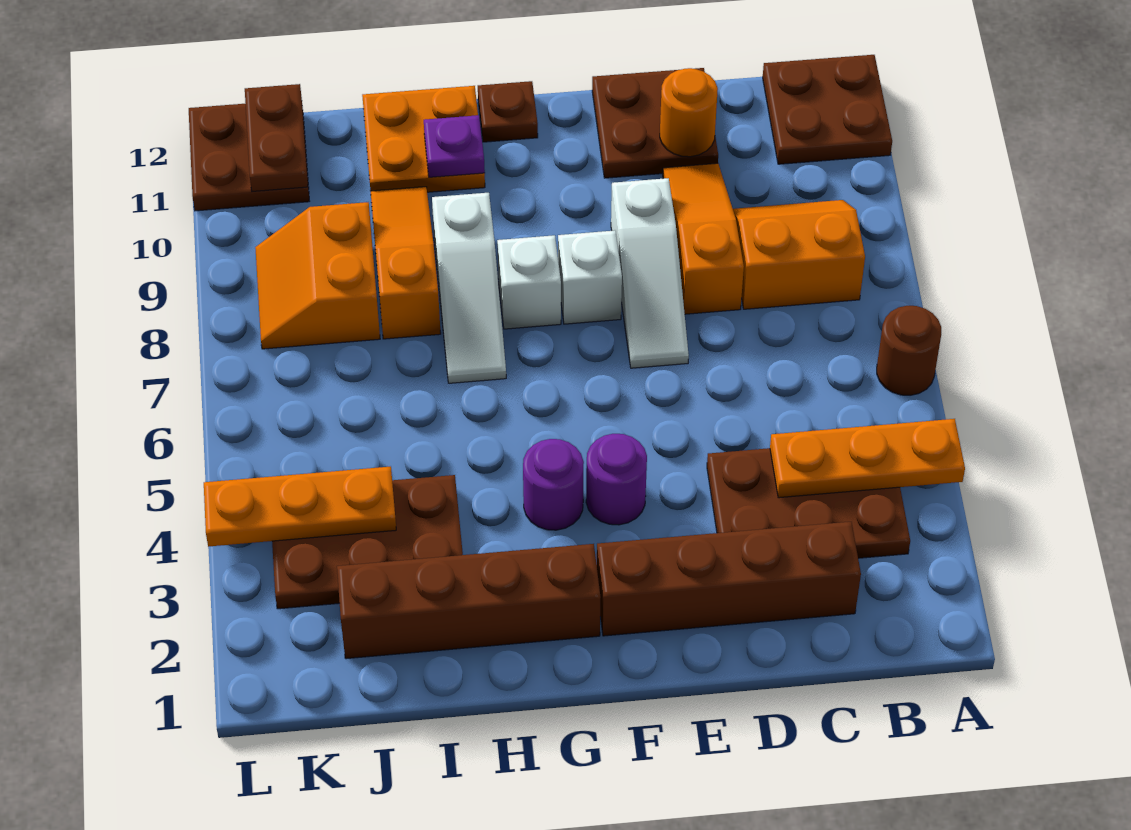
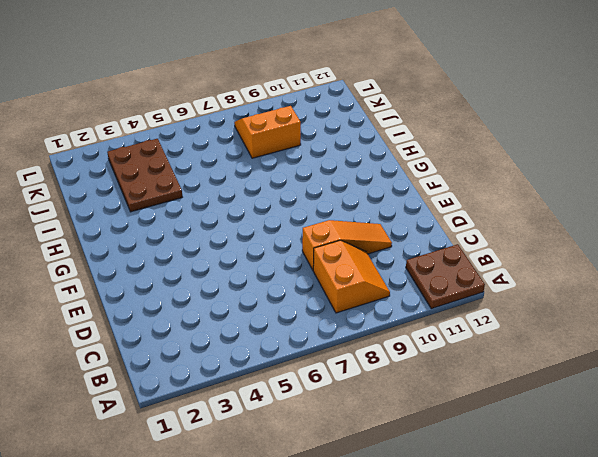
none -> brown round brick A6 level 1
none -> brown plate B3:D4 level 1
none -> brown brick C2:F2 level 1

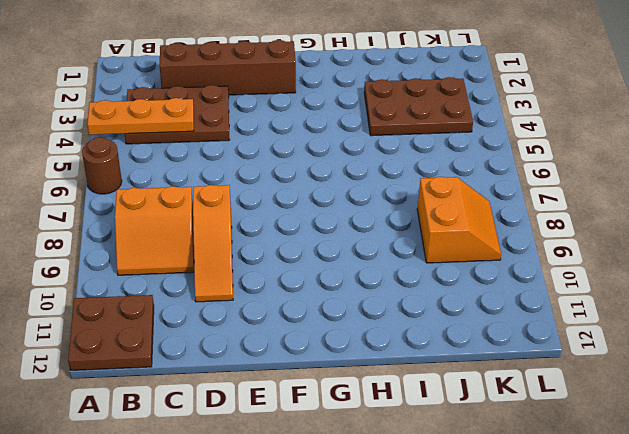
none -> brown plate D11:E12 level 1
none -> white slope E7:E9 level 1 top 9
none -> purple round brick F4 level 1

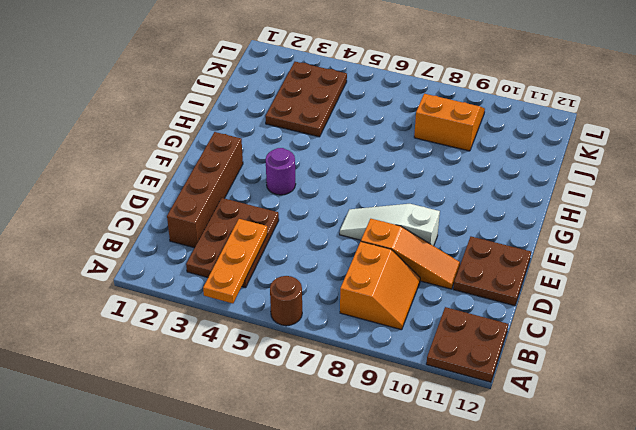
none -> white brick F8 level 1
none -> brown brick G2:J2 level 1
none -> purple round brick G4 level 1

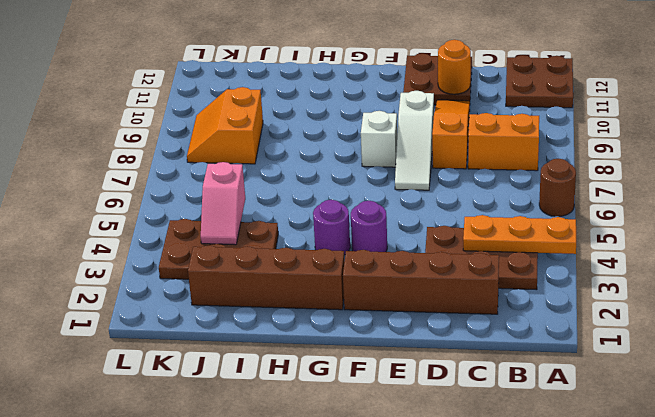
pink slope J4:J5 level 2 top 5 -> orange plate J4:L4 level 2
none -> white brick G8 level 1
none -> brown plate G12 level 1
none -> white slope H7:H9 level 1 top 9

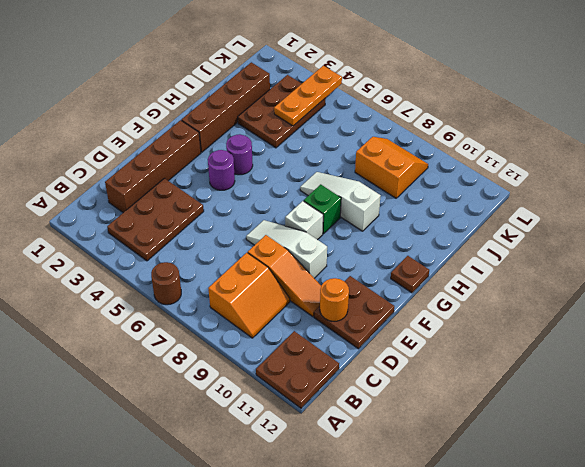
green brick G8 level 1 -> white brick G8 level 1
none -> orange plate H11:I12 level 1
none -> orange slope I8:I10 level 1 top 8
none -> brown plate K11:L12 level 1

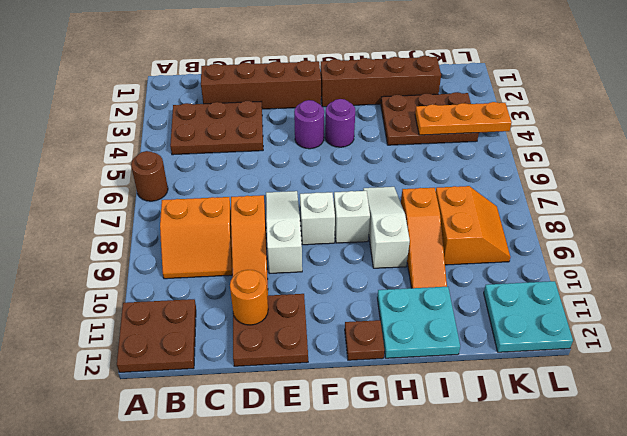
cyan plate H11:I12 level 1 -> orange plate H11:I12 level 1
cyan plate K11:L12 level 1 -> brown plate K11:L12 level 1
none -> orange plate A4:C4 level 2
none -> purple plate H11 level 2
none -> brown plate K11:K12 level 2

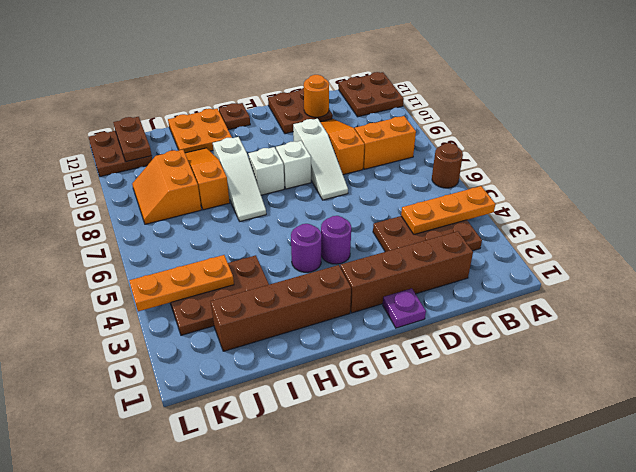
purple plate E1 level 1 -> purple plate H11 level 2

